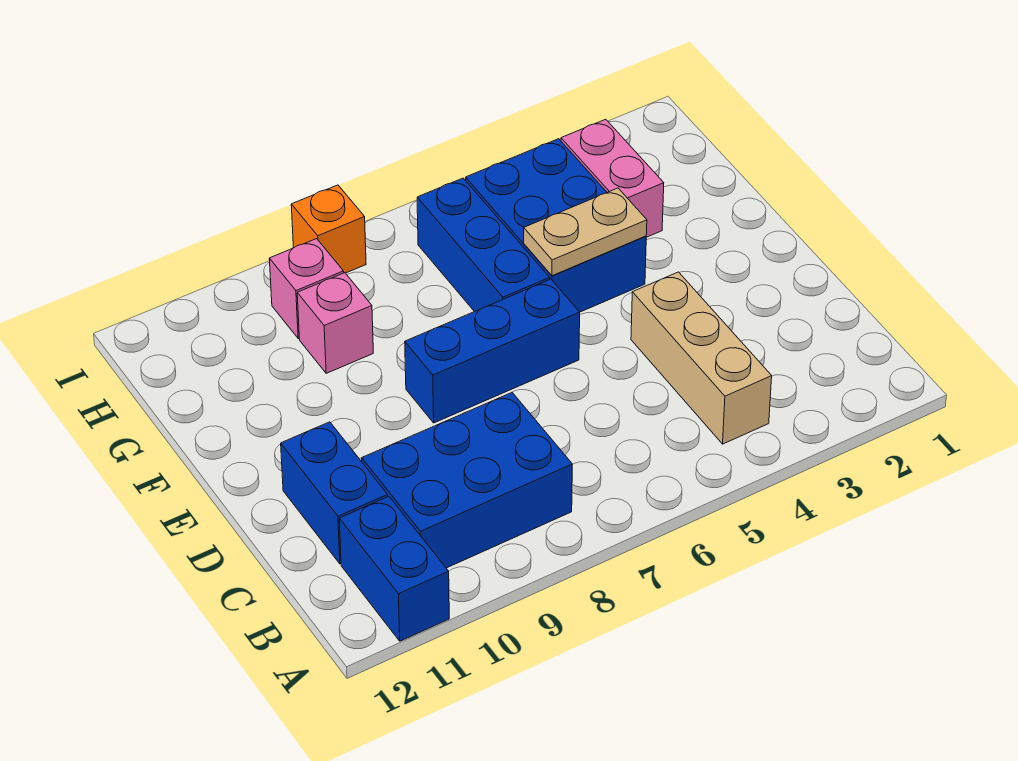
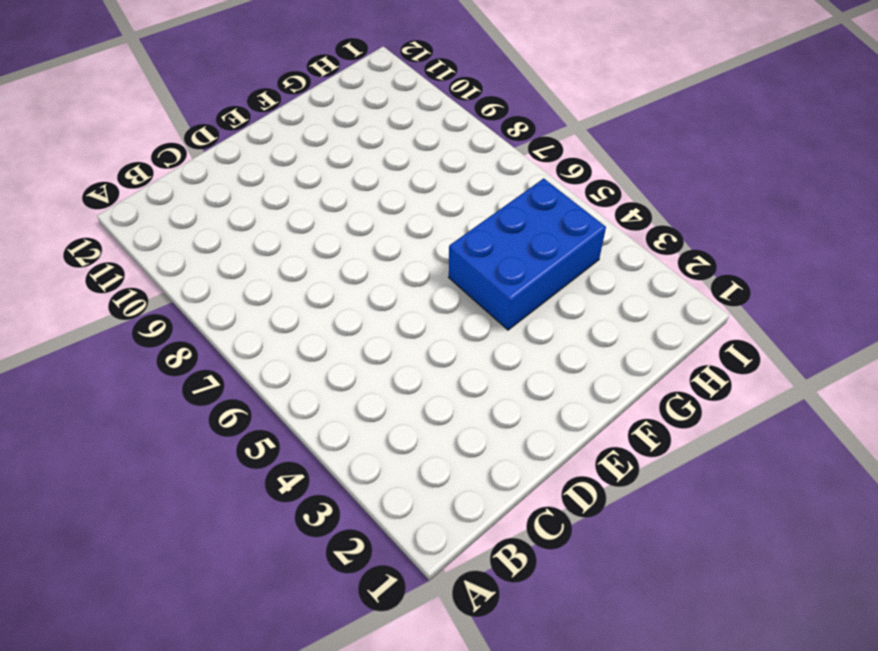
none -> blue brick A11:B11 level 1
none -> tan brick B4:D4 level 1
none -> blue brick B8:C10 level 1

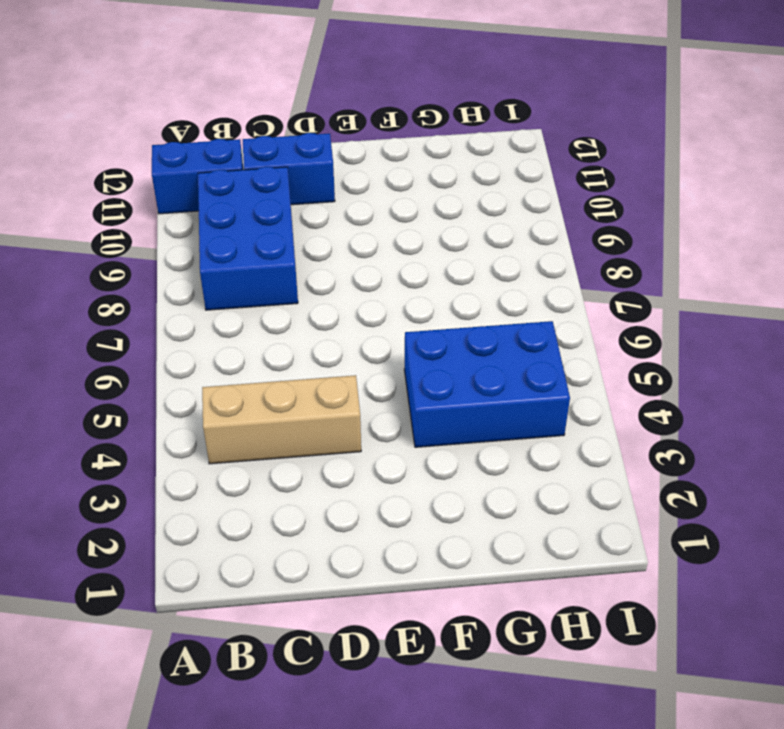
none -> blue brick E6:E8 level 1
none -> blue brick F6:H6 level 1
none -> pink brick G3:H3 level 1

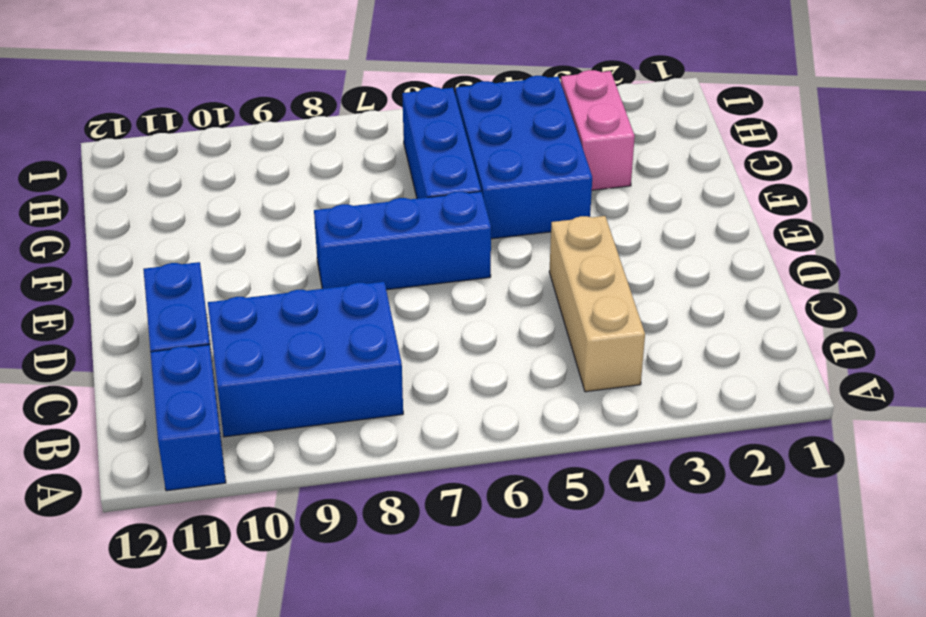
none -> pink brick G9 level 1
none -> pink brick H9 level 1
none -> orange brick I8 level 1

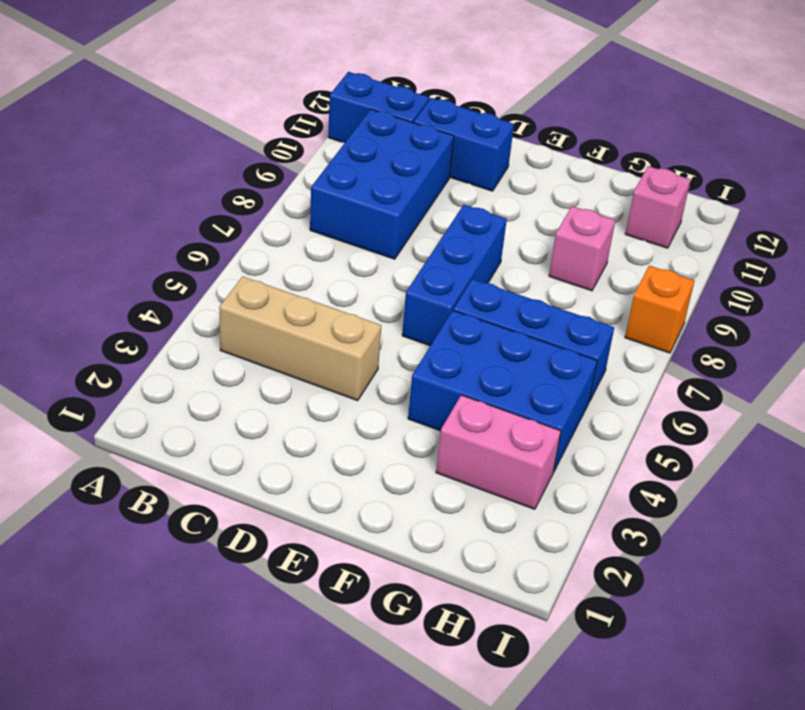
pink brick H11 level 1 -> pink brick H9 level 1
none -> tan plate F4:F5 level 2

